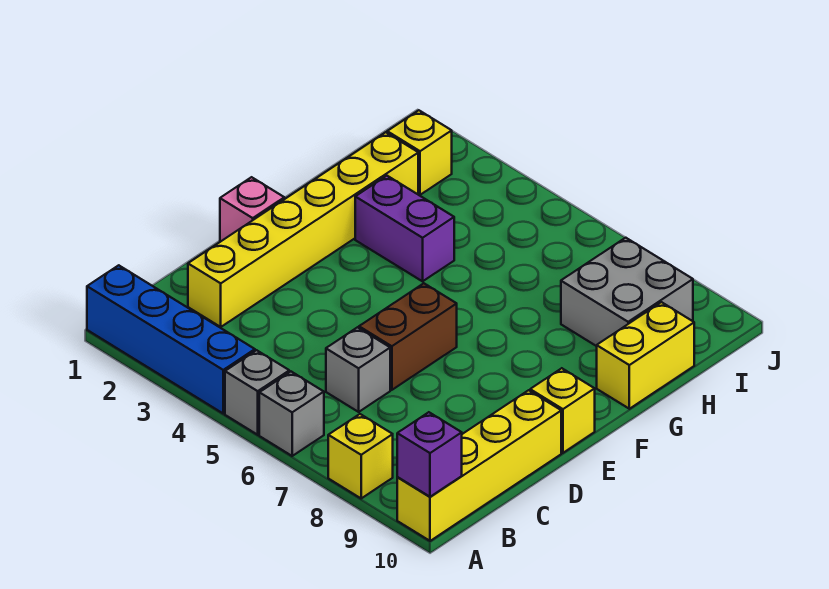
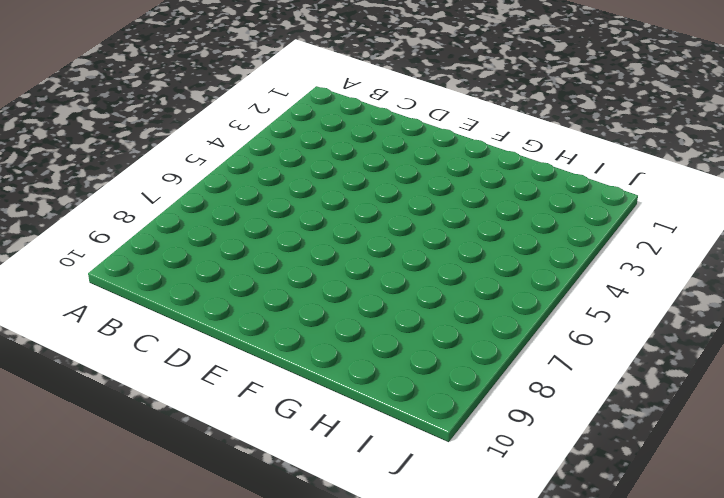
none -> blue brick A1:A4 level 1
none -> grey brick A5 level 1
none -> grey brick A6 level 1

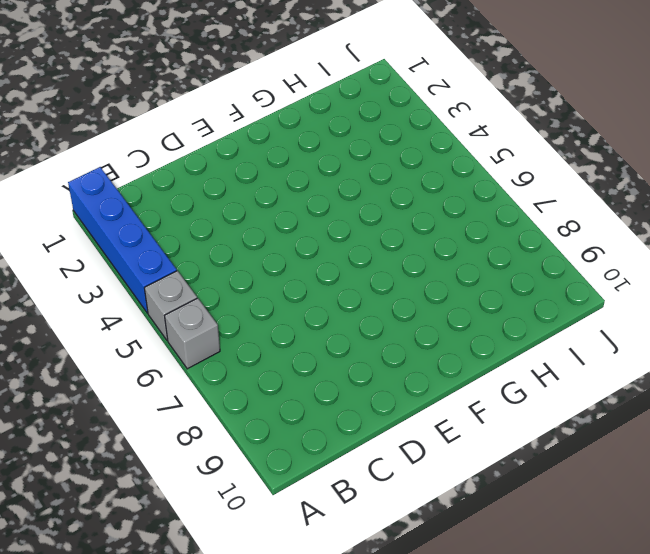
none -> yellow brick A8 level 1
none -> yellow brick A10:D10 level 1
none -> yellow brick C2:H2 level 1

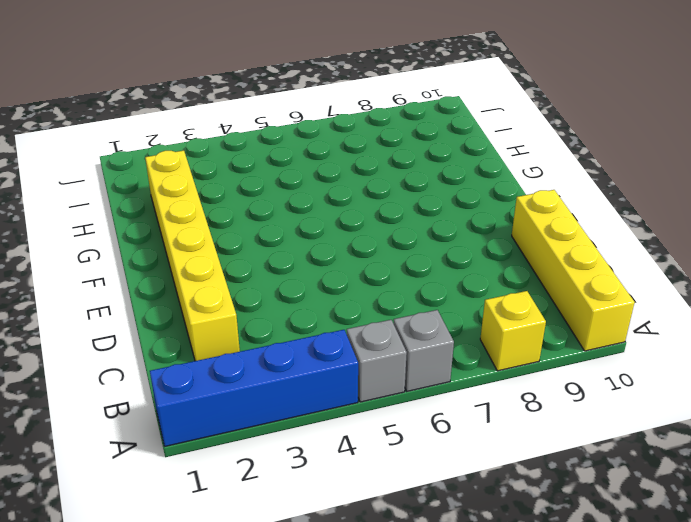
none -> grey brick C6 level 1
none -> brown brick D6:E6 level 1
none -> pink brick E1 level 1

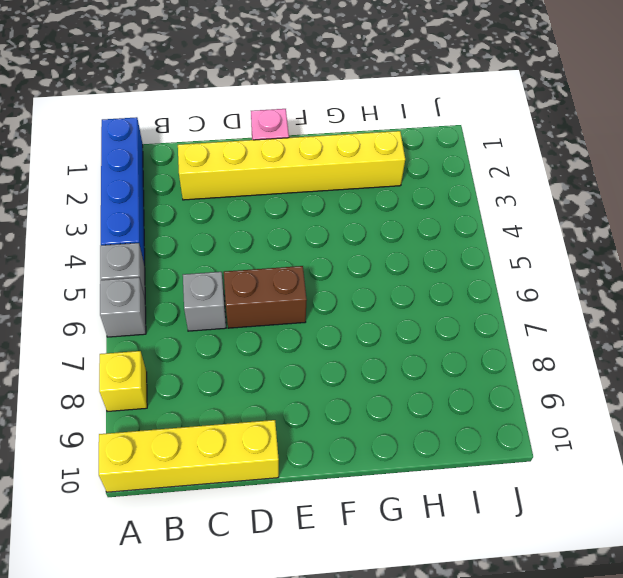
none -> yellow brick E10 level 1
none -> purple brick G3:G4 level 1
none -> yellow brick G10:H10 level 1

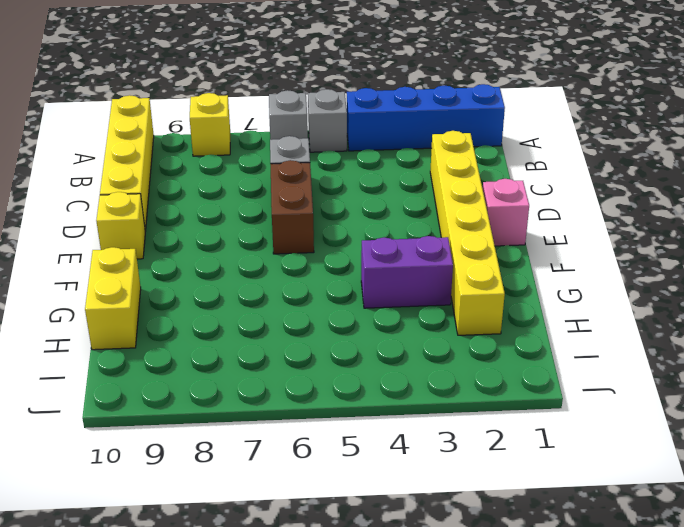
none -> grey brick H8:I9 level 1
none -> yellow brick I2 level 1
none -> purple brick A10 level 2

